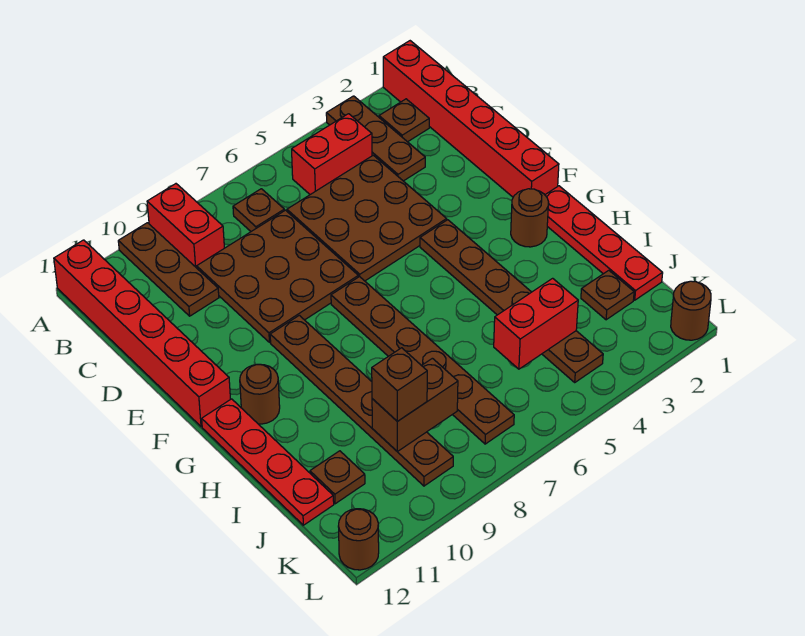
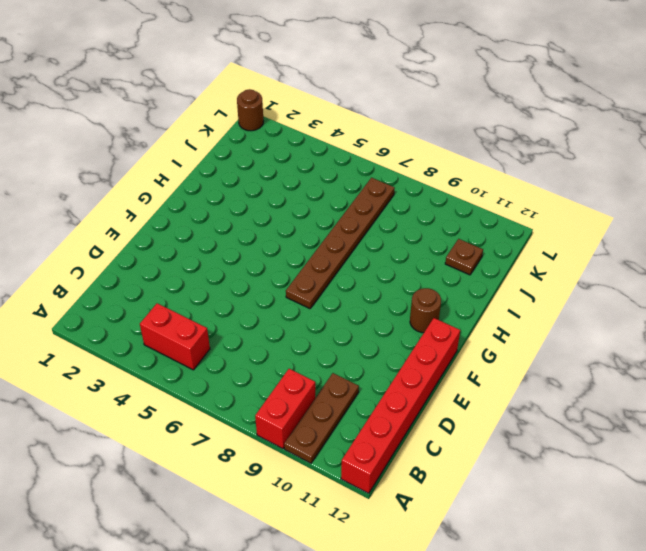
none -> red brick A1:F1 level 1
none -> brown plate A3:C3 level 1
none -> brown plate B2 level 1

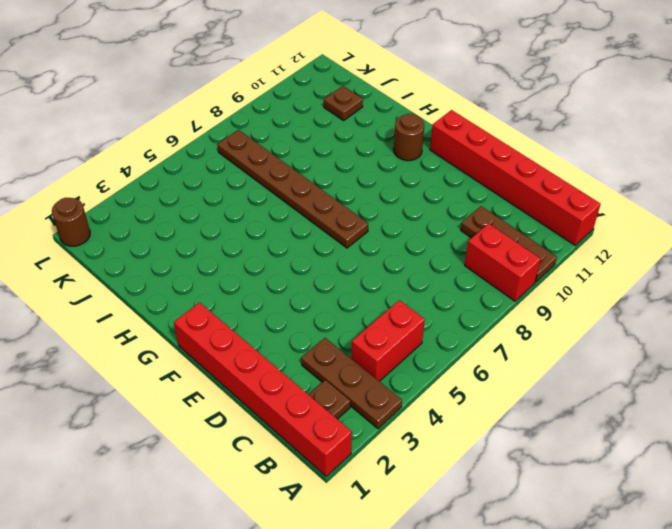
none -> brown plate B7 level 1
none -> brown plate C4:E6 level 1
none -> brown plate C7:E9 level 1

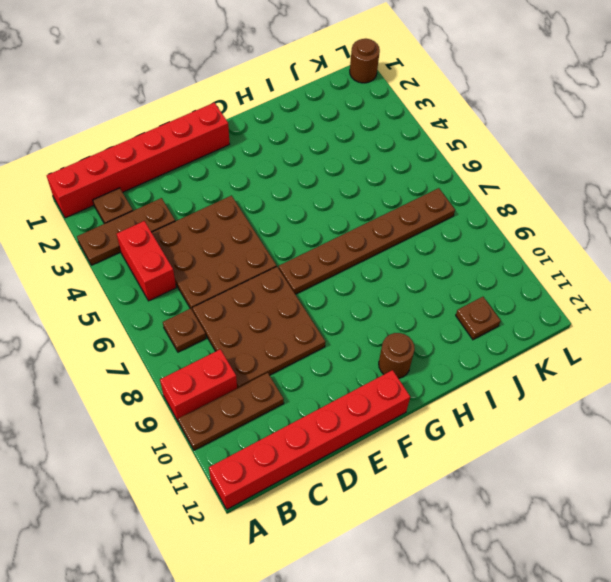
none -> brown plate F4:K4 level 1
none -> brown plate F9:K9 level 1
none -> red plate G1:J1 level 1

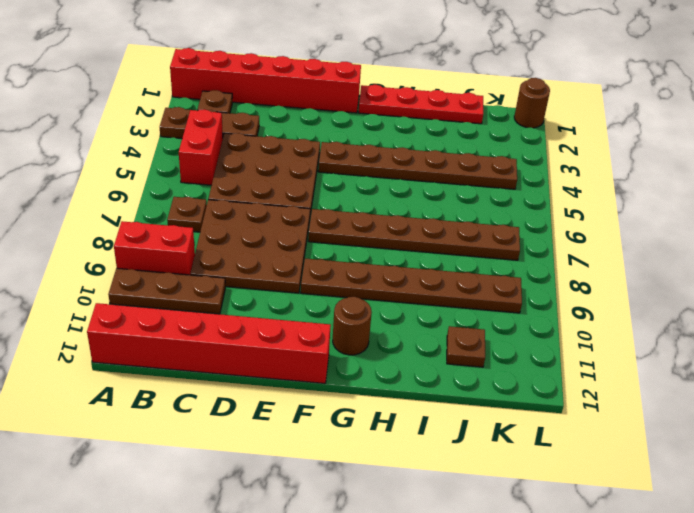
none -> brown round brick G2 level 1
none -> red plate G12:J12 level 1
none -> brown plate J2 level 1

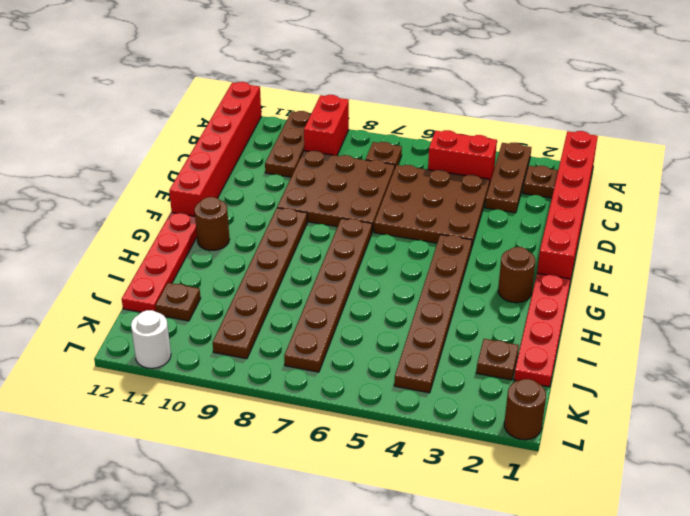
white round brick L11 level 1 -> none
none -> brown round brick L12 level 1
none -> red brick J4:J5 level 2
none -> brown brick J8:J9 level 2

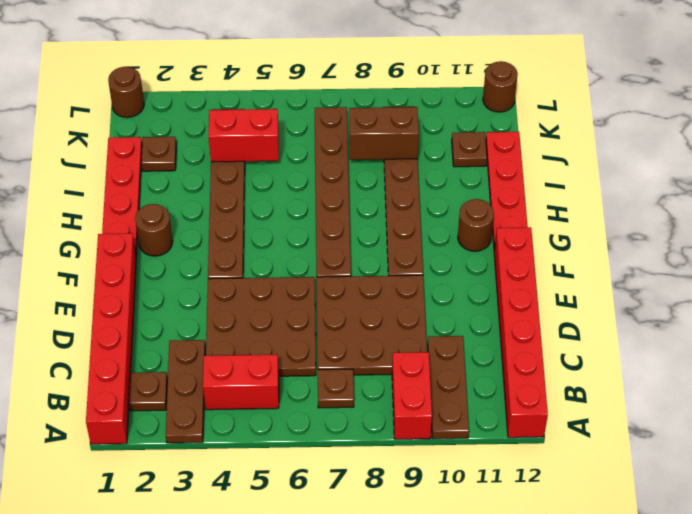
none -> brown brick J9 level 3

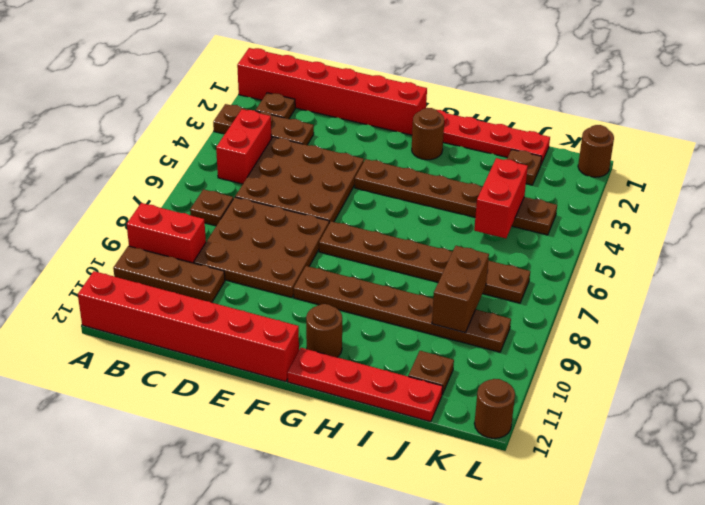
none -> brown brick J9 level 3

